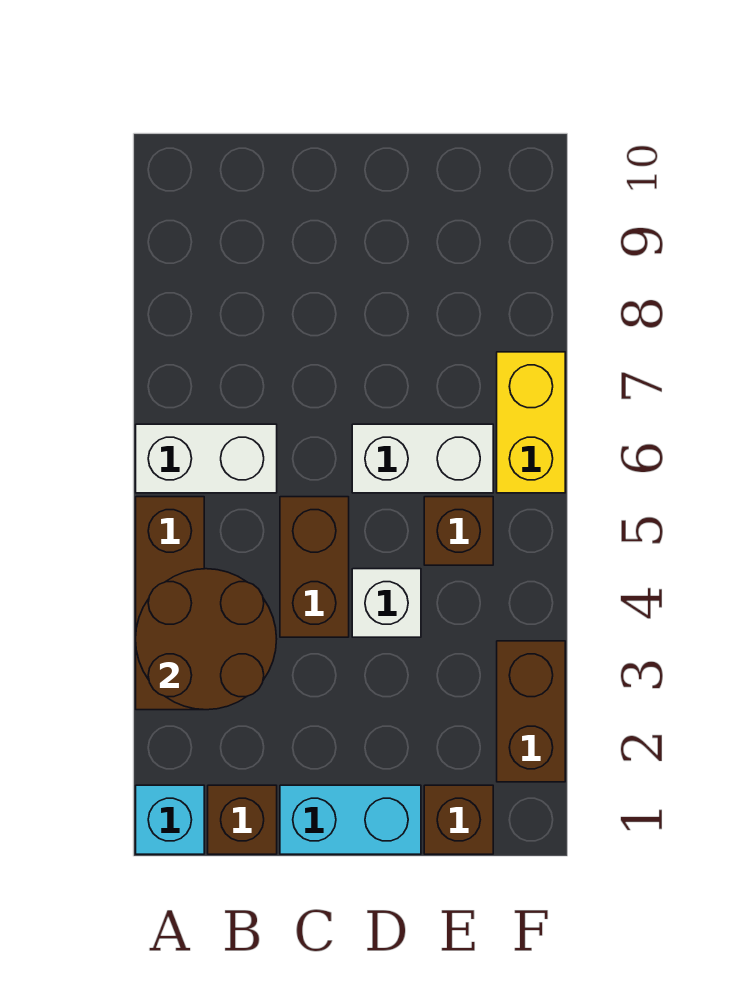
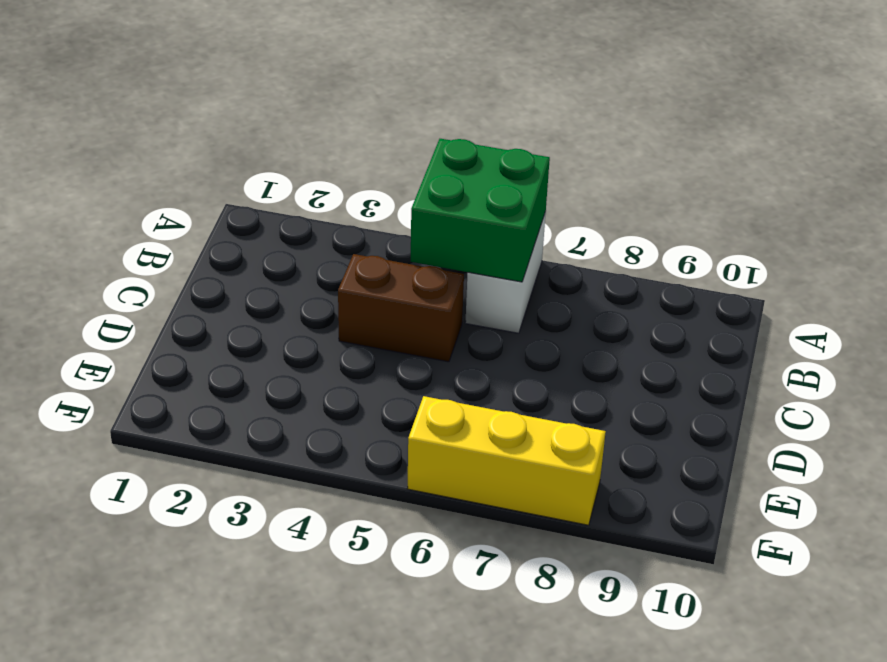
green brick A5:B6 level 2 -> none
yellow brick F6:F8 level 1 -> yellow brick F6:F7 level 1
none -> cyan brick A1 level 1
none -> brown brick A3:A5 level 1
none -> brown brick B1 level 1

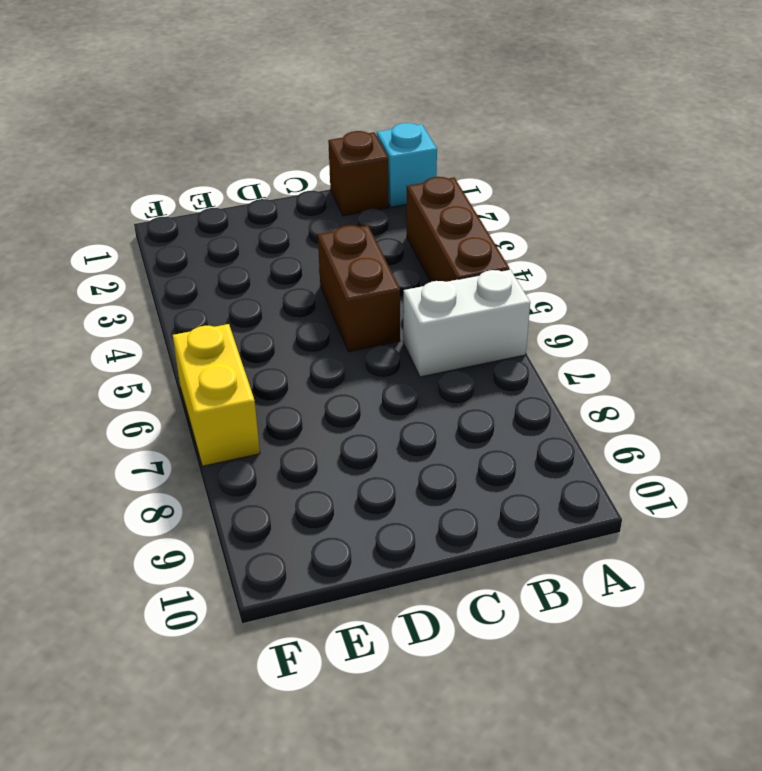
none -> cyan brick C1:D1 level 1
none -> white brick D4 level 1
none -> white brick D6:E6 level 1

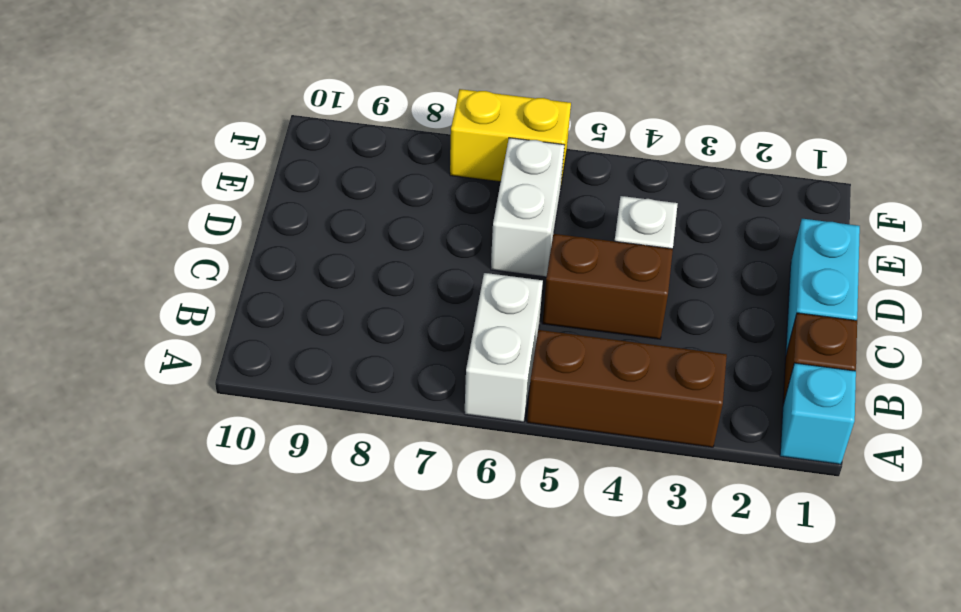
none -> brown brick E1 level 1
none -> brown brick E5 level 1
none -> brown brick F2:F3 level 1

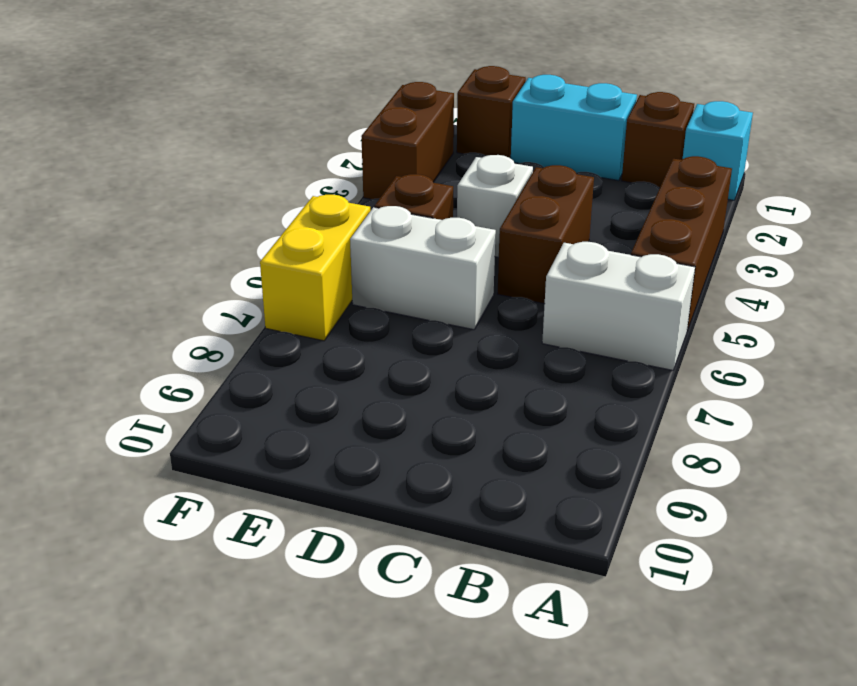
none -> brown round brick A3:B4 level 2

